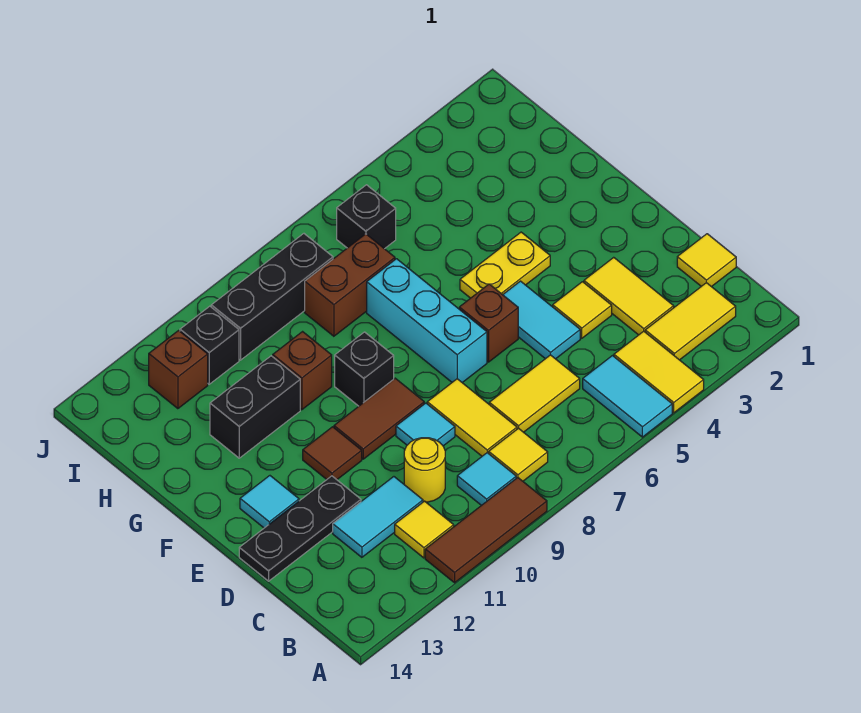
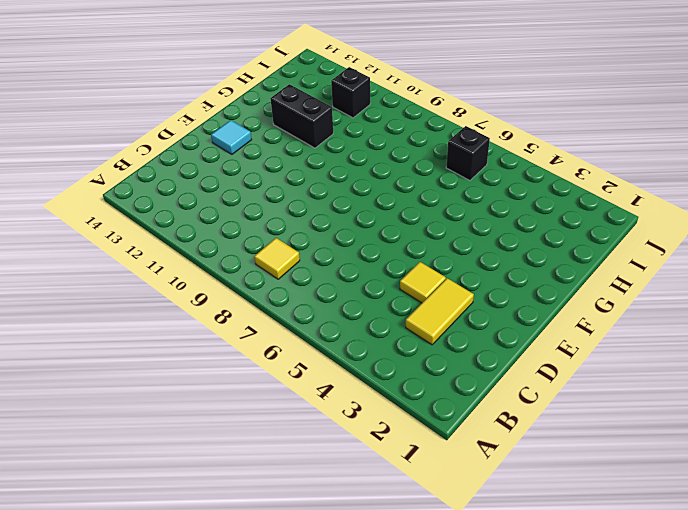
none -> yellow tile A4:B4 level 1
none -> cyan tile A5:B5 level 1
none -> brown tile A9:A11 level 1
none -> yellow tile B2:B3 level 1

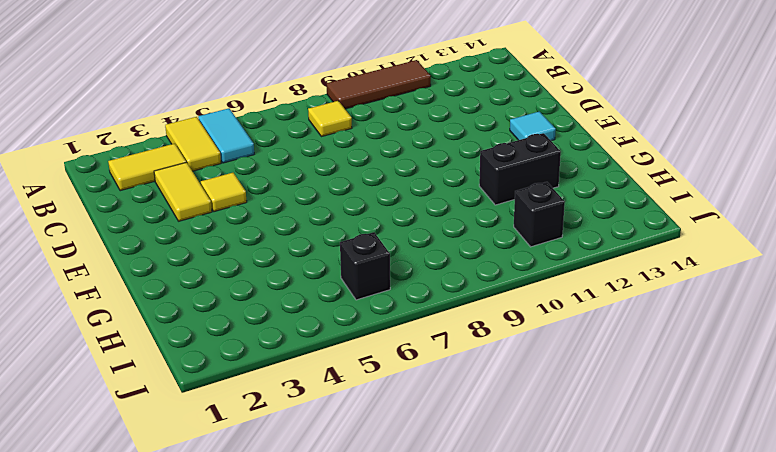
none -> cyan tile B9 level 1
none -> yellow tile B11 level 1
none -> yellow tile C1 level 1
none -> yellow tile C6:C7 level 1

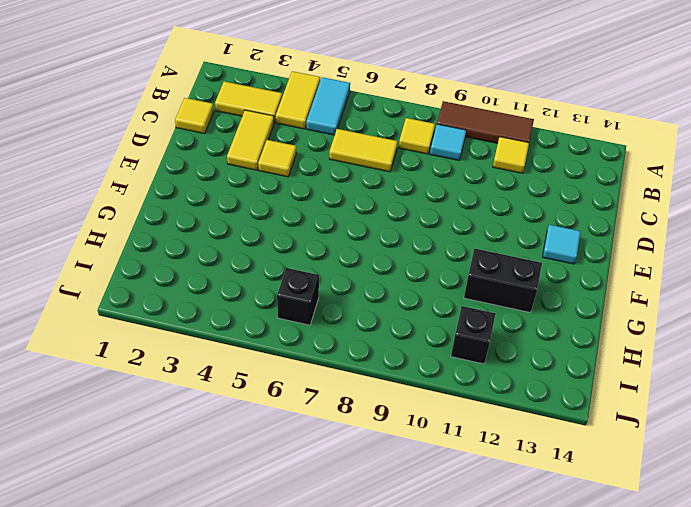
none -> yellow tile C8:D8 level 1
none -> yellow round brick C10 level 1
none -> cyan tile C11:C12 level 1
none -> cyan tile D5:E5 level 1

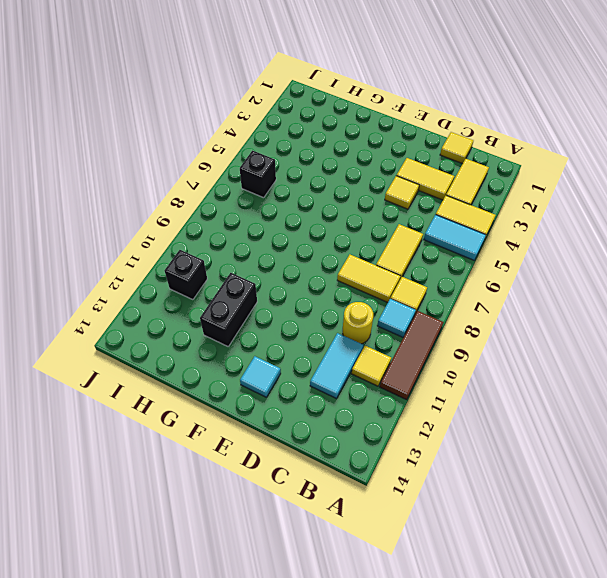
none -> cyan tile D5:E5 level 1
none -> cyan tile D9 level 1
none -> black plate D12:D14 level 1
none -> brown brick E6 level 1

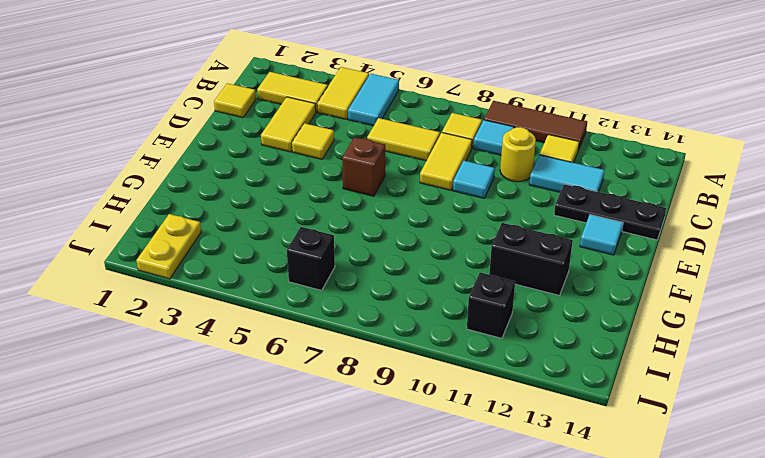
yellow plate I2:J2 level 1 -> yellow plate F4:F5 level 1
none -> cyan tile D5:E5 level 1
none -> cyan brick E7:G7 level 1
none -> brown tile E9:E10 level 1
none -> brown tile E11 level 1

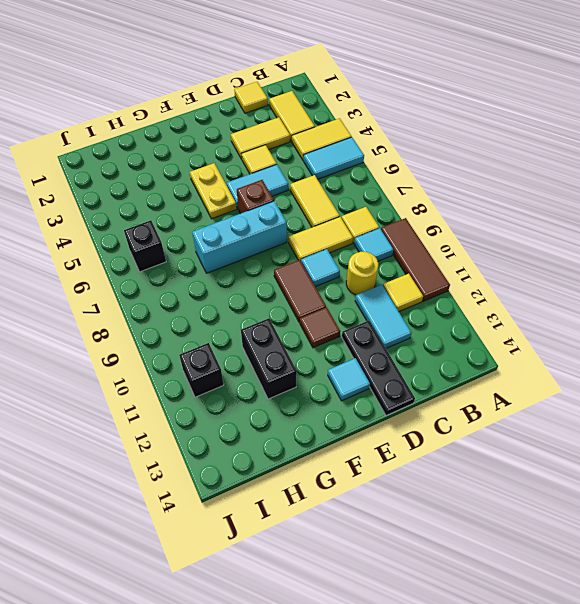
none -> black brick F9 level 1
none -> brown brick G10 level 1
none -> brown brick H7:H8 level 1
none -> black brick I8:I10 level 1

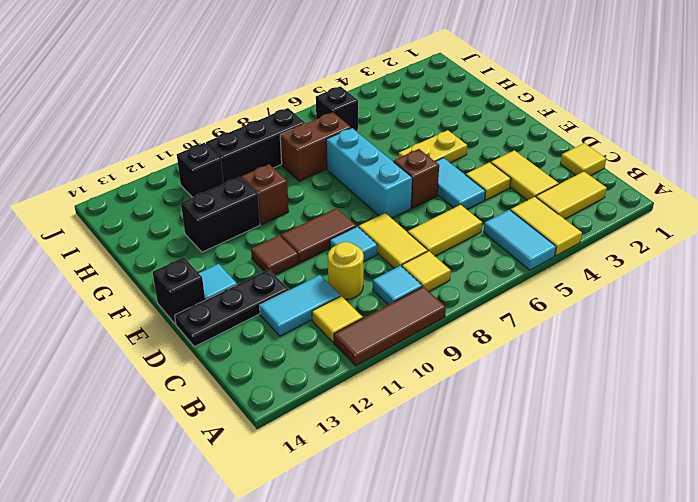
black brick E14 level 1 -> black brick F9 level 1
none -> brown brick I12 level 1

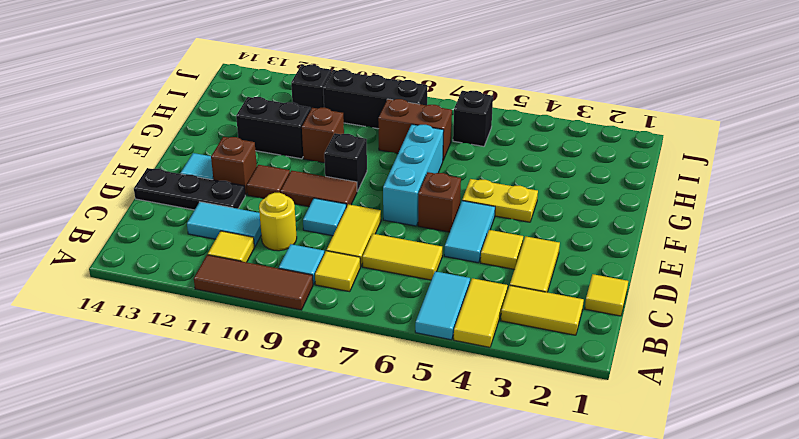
brown brick E12 level 1 -> brown brick I12 level 1

